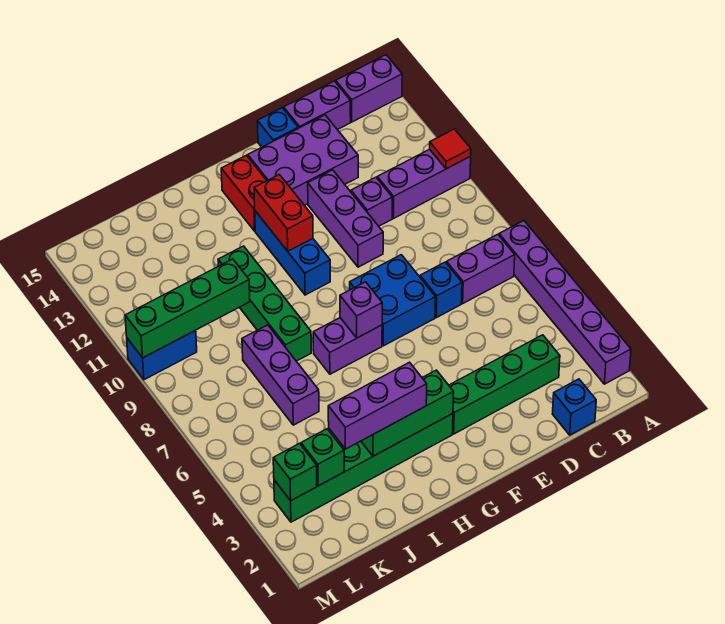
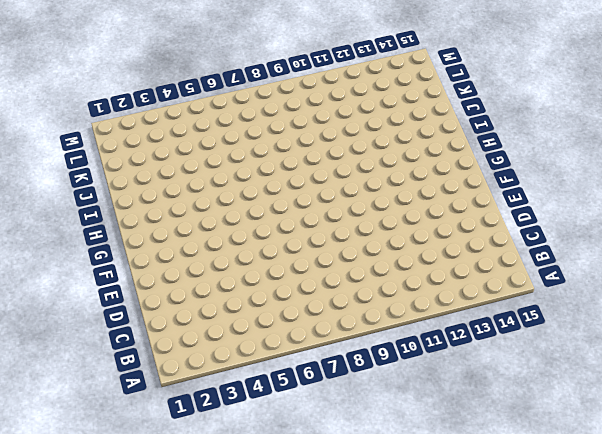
none -> purple brick A2:A7 level 1
none -> purple brick A11:C11 level 1
none -> purple brick A15:B15 level 1

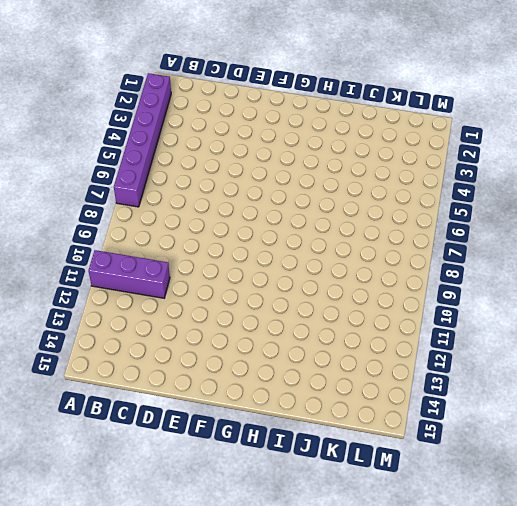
none -> purple brick A15:B15 level 1
none -> purple brick B7:C7 level 1
none -> blue brick C1 level 1

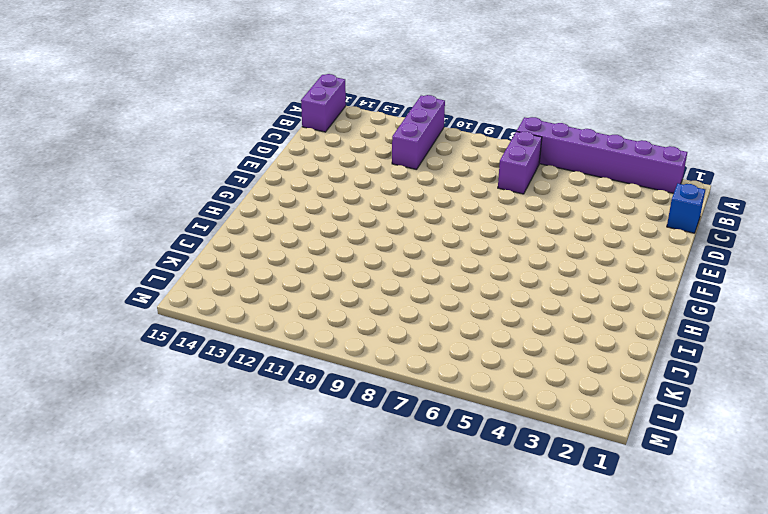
none -> green brick C3:F3 level 1
none -> purple brick C15:D15 level 1
none -> blue brick D7 level 1

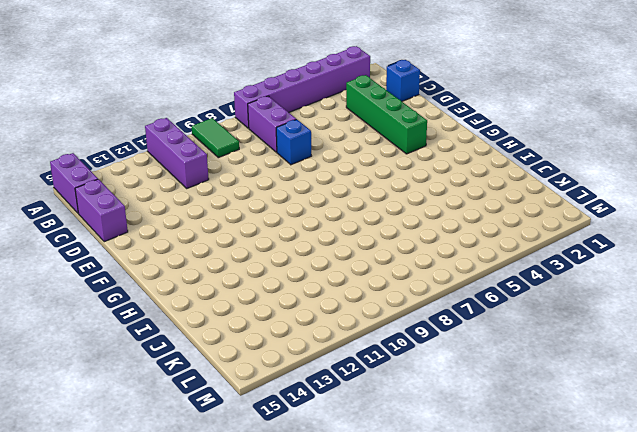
green tile A9:B9 level 1 -> none
none -> purple brick D11 level 1
none -> purple brick D13:F14 level 1
none -> blue brick E7:F8 level 1

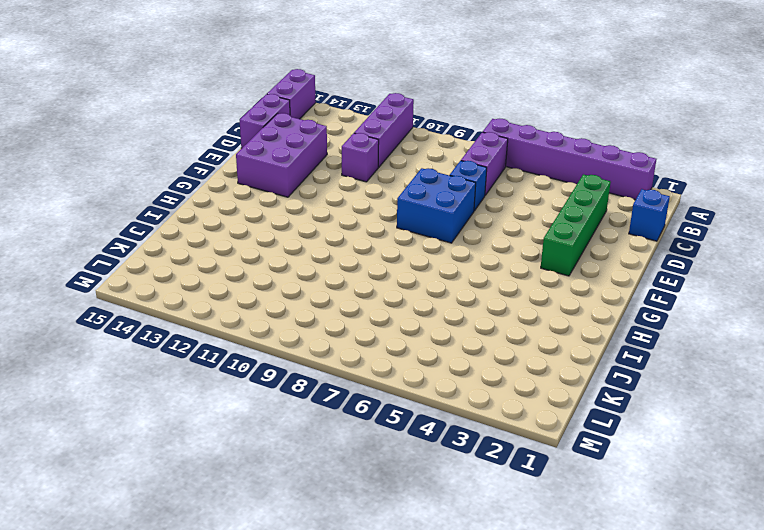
none -> purple brick E10:E12 level 1
none -> blue brick E15 level 1
none -> green brick G3:L3 level 1

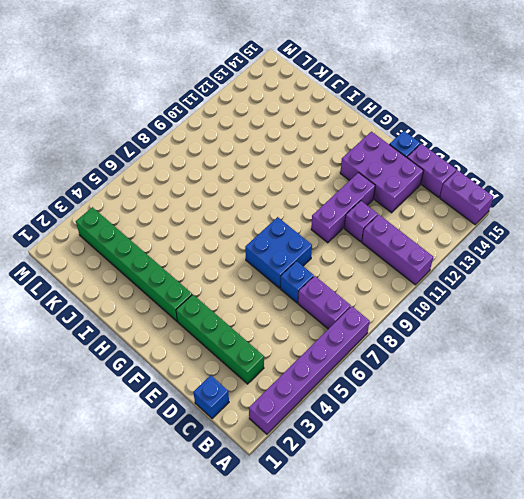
none -> purple brick G7:H7 level 1
none -> blue brick G10:G12 level 1
none -> red brick G13:G14 level 1

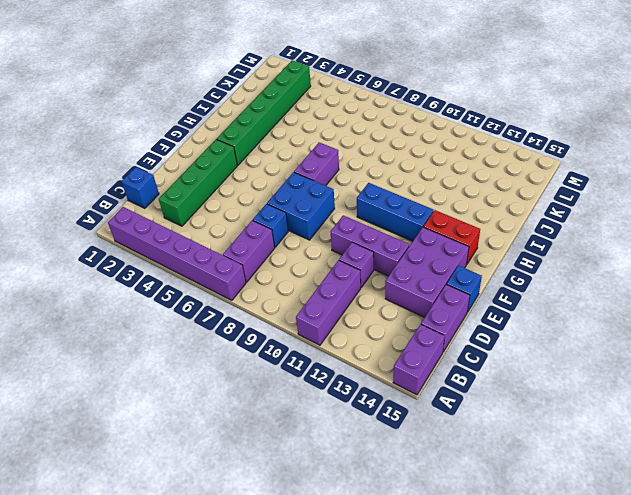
none -> green brick I8:I11 level 1
none -> purple brick J6:J8 level 1
none -> blue brick L10:M10 level 1

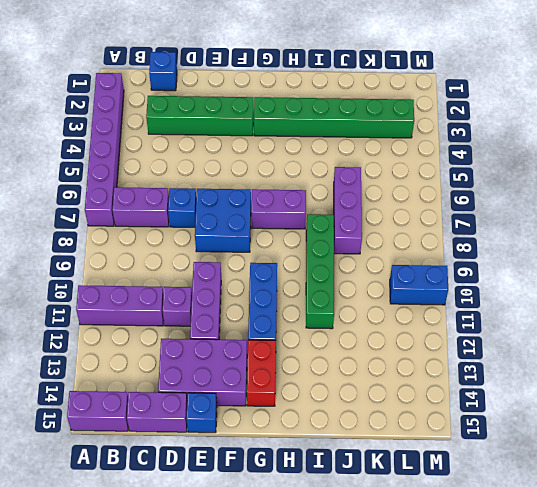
none -> red tile A11 level 2
none -> green brick G3:I3 level 2
none -> purple brick G7 level 2

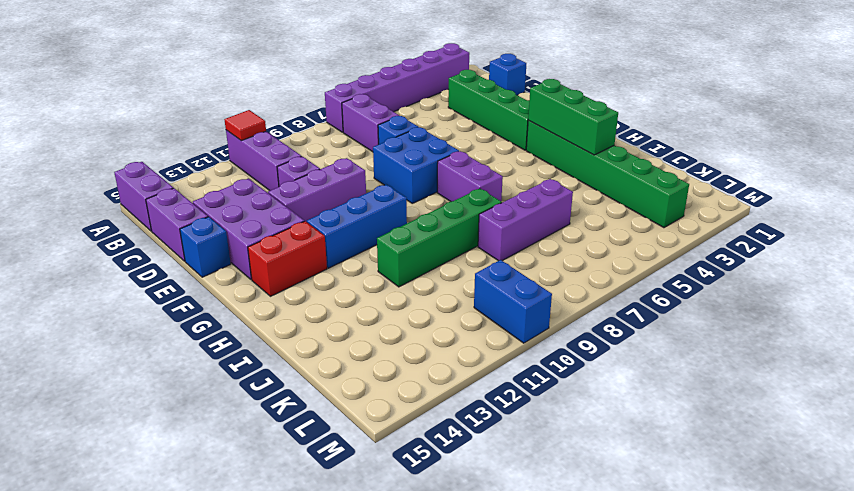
none -> purple brick G7 level 2
none -> red brick G11:G12 level 2
none -> green brick J10:M10 level 2

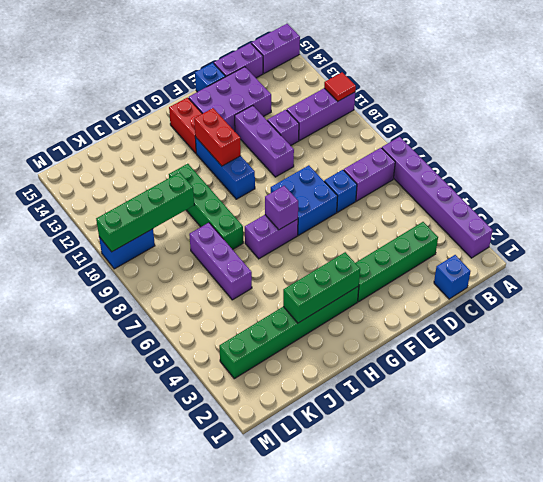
none -> green brick K3 level 2
none -> green brick L3 level 2
none -> purple brick H3:J3 level 3

